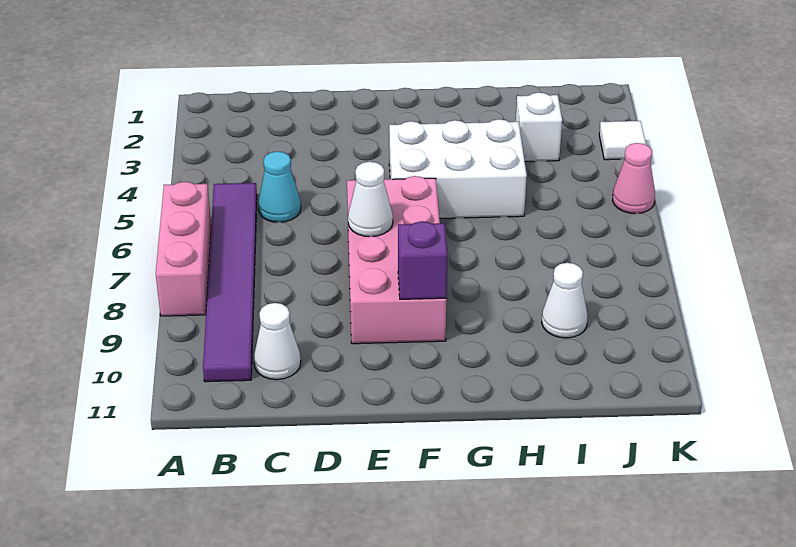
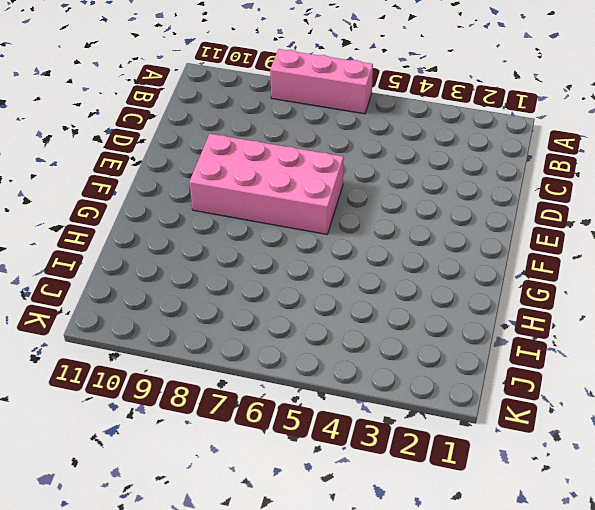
none -> purple tile B5:B10 level 1
none -> cyan cone C5 level 1
none -> white cone C10 level 1

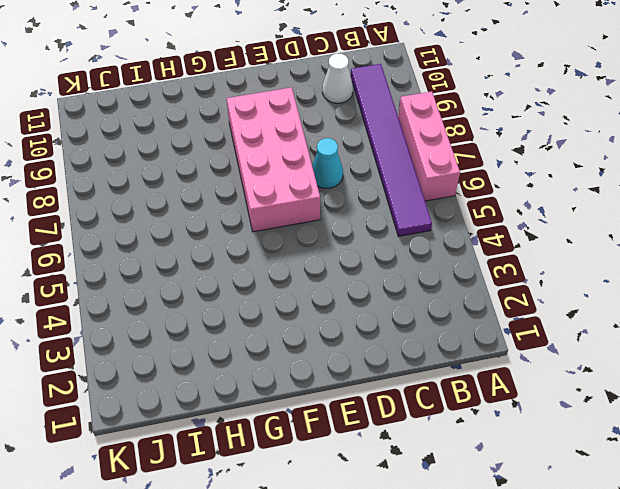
cyan cone D7 level 1 -> cyan cone C5 level 1
none -> white brick F4:H5 level 1
none -> white brick I3 level 1
none -> white cone I9 level 1

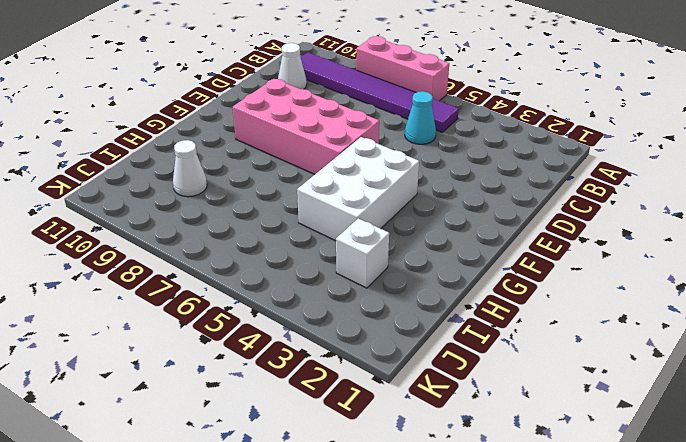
none -> white tile K3 level 1
none -> pink cone K5 level 1
none -> white cone E7 level 2

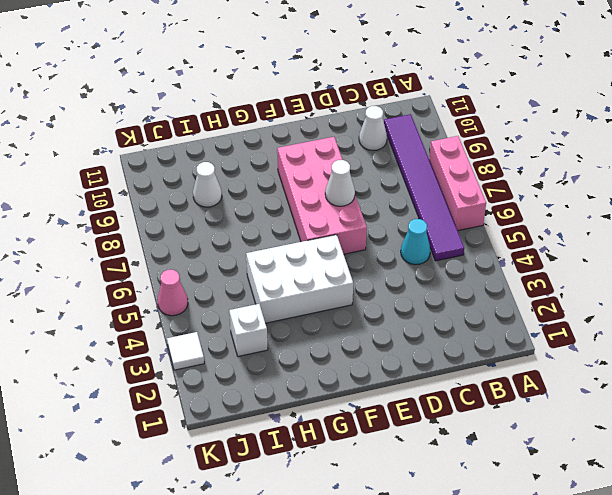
none -> purple brick F9 level 2

